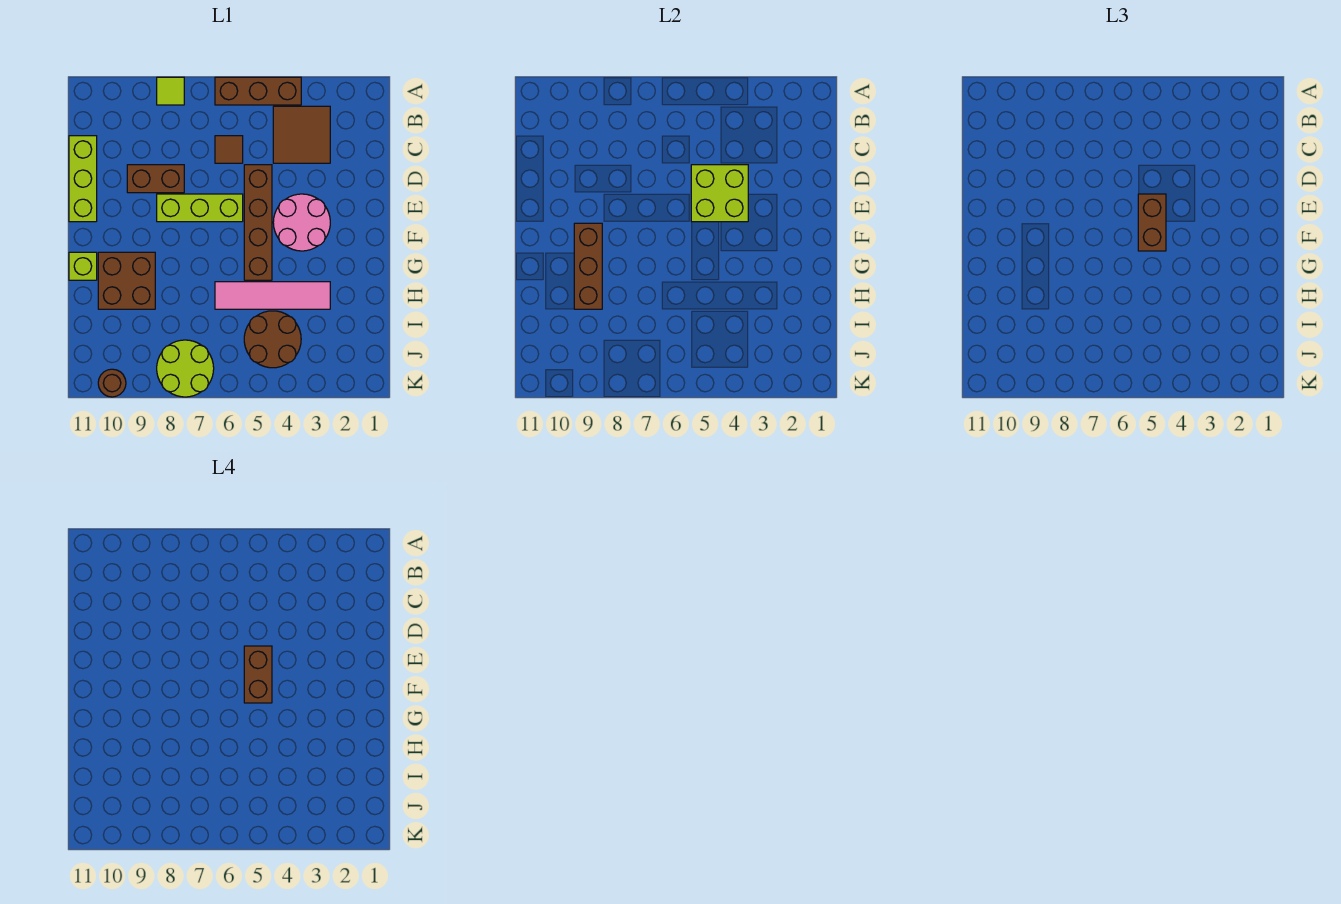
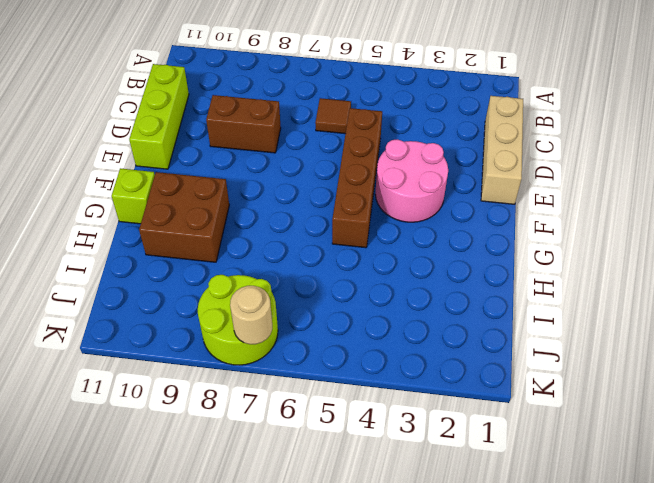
tan brick C1:E1 level 1 -> none
tan round brick K7 level 2 -> none
none -> brown brick A4:A6 level 1
none -> lime tile A8 level 1
none -> brown tile B3:C4 level 1

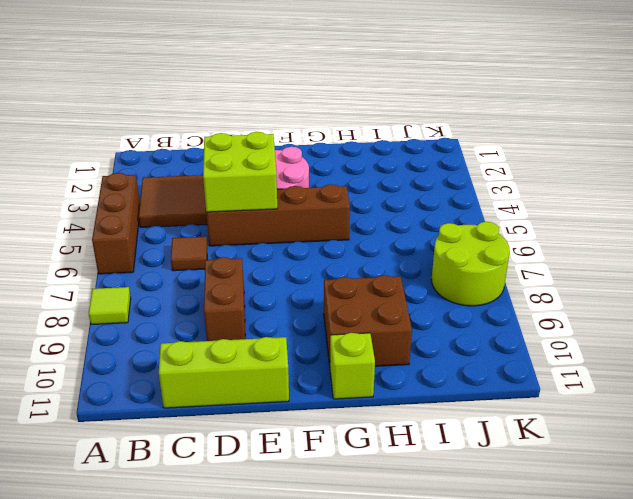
none -> lime brick E6:E8 level 1
none -> pink tile H3:H6 level 1
none -> brown round brick I4:J5 level 1

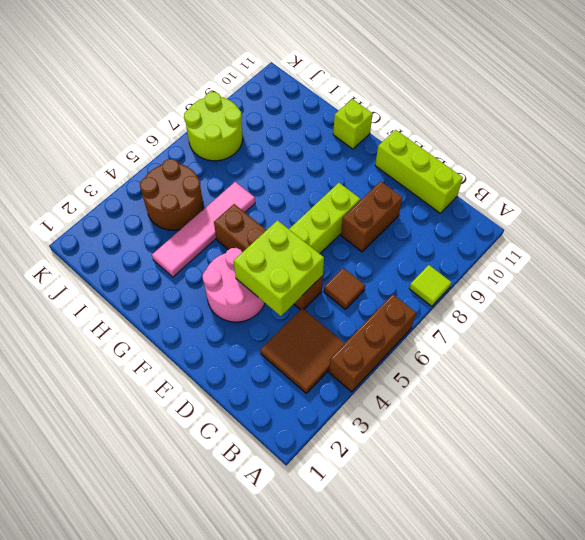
none -> brown brick G9:H10 level 1
none -> brown round brick K10 level 1
none -> brown brick F9:H9 level 2

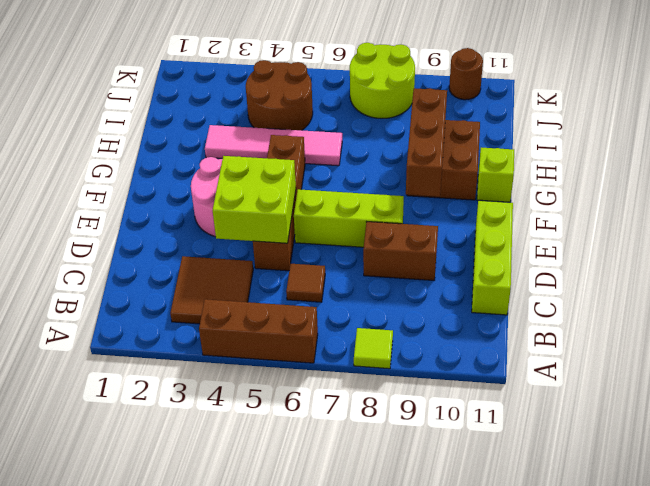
none -> brown brick E5:F5 level 3
none -> brown brick E5:F5 level 4

